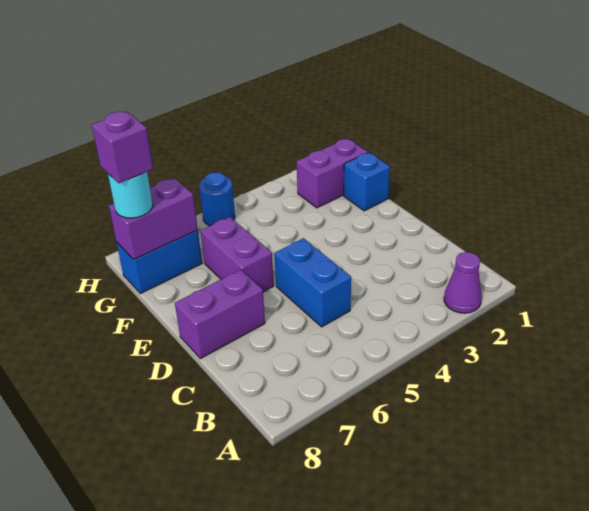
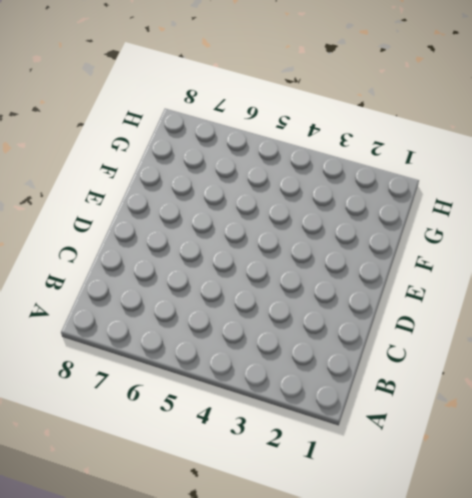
none -> purple cone A2 level 1
none -> blue brick C5:D5 level 1

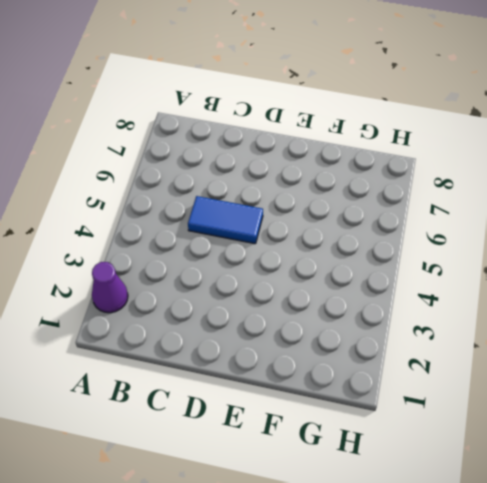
blue tile C5:D5 level 1 -> blue brick C5:D5 level 1
none -> purple brick D7:D8 level 1
none -> purple brick E6:F6 level 1

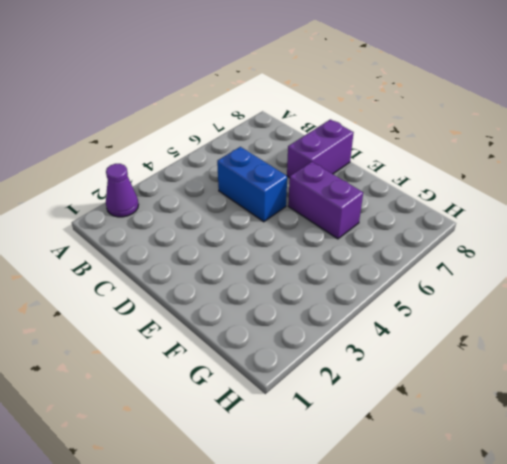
none -> blue brick F1 level 1
none -> purple brick G1:G2 level 1

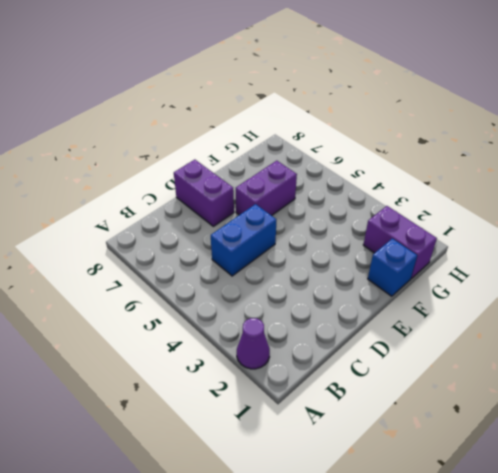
none -> blue brick G7:G8 level 1
none -> blue round brick H5 level 1

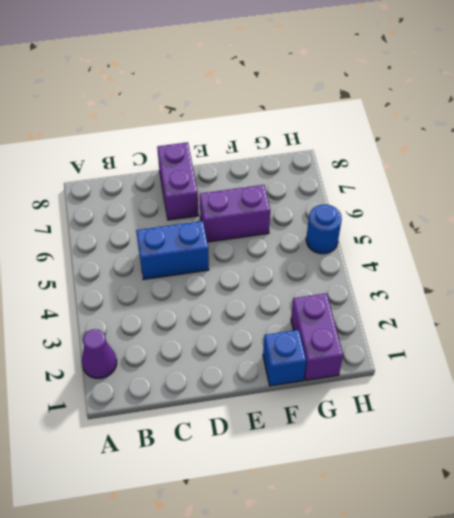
none -> blue brick G7:G8 level 1
none -> purple brick G7:G8 level 2

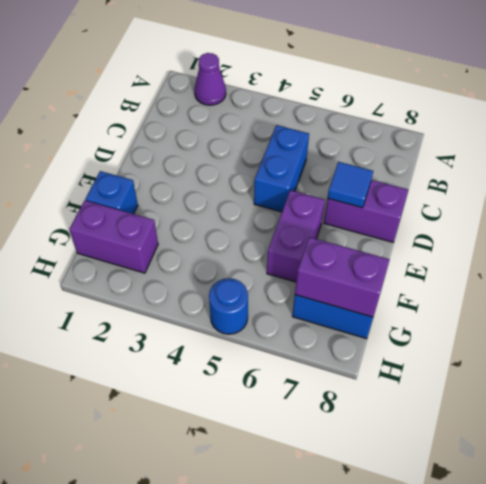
blue tile D7 level 2 -> none
none -> cyan round brick G8 level 3
none -> purple brick G8 level 4

